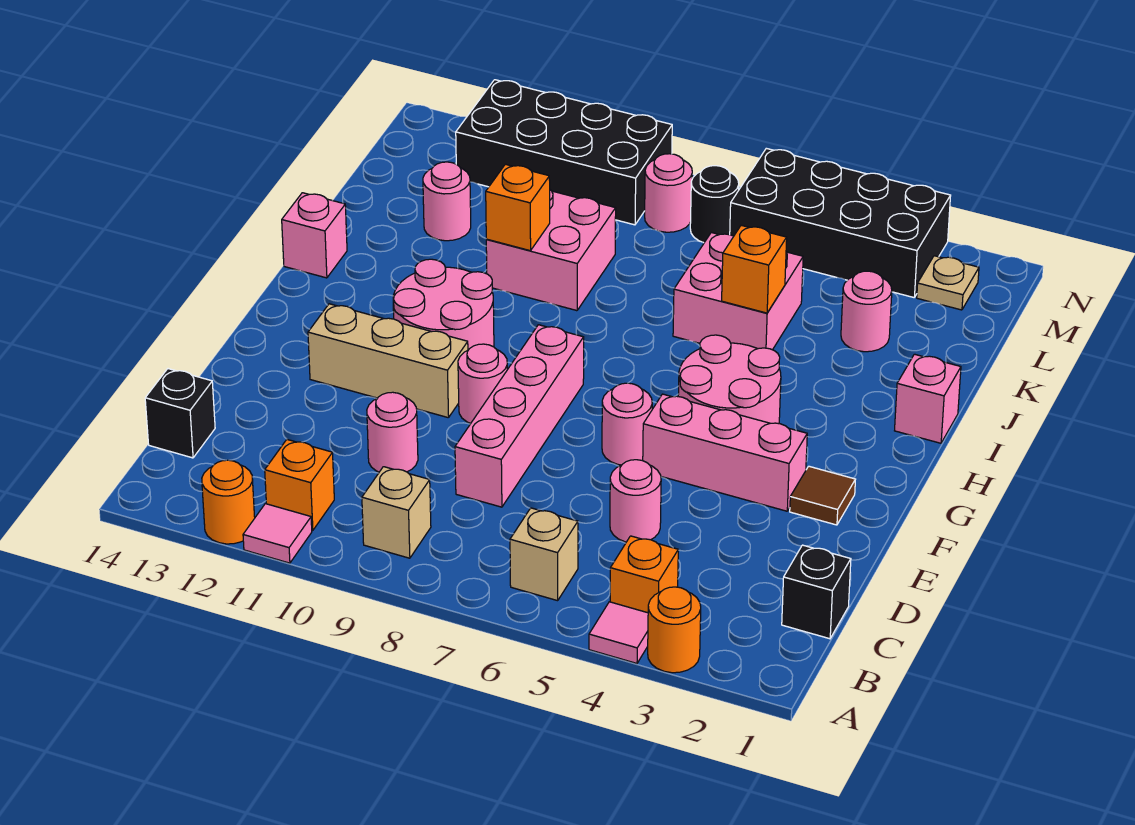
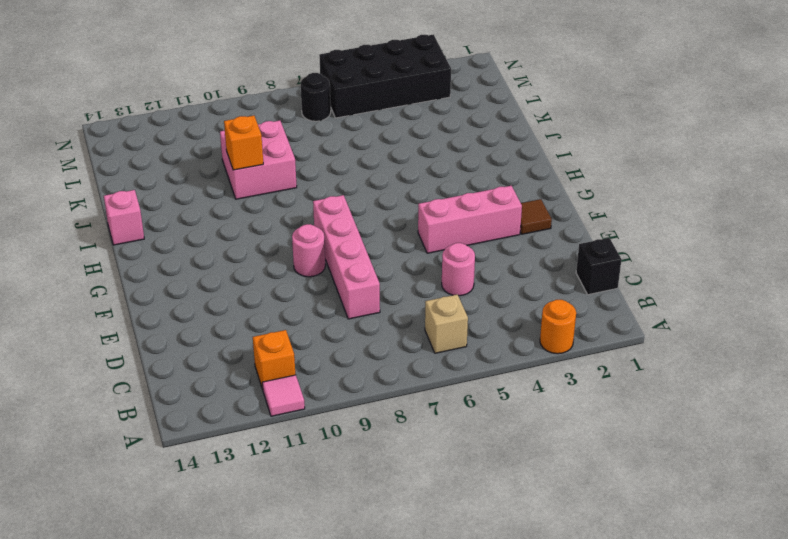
none -> pink tile A4 level 1
none -> orange round brick A12 level 1
none -> orange brick B4 level 1
none -> tan brick B9 level 1

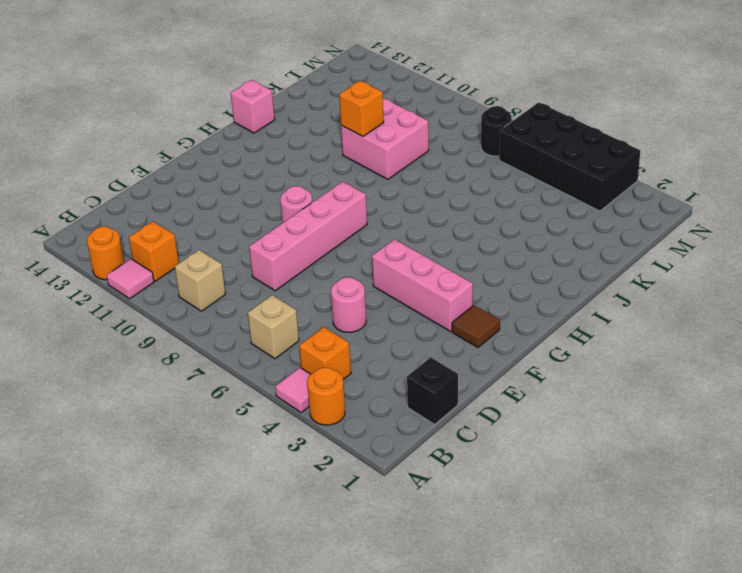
none -> black brick C14 level 1
none -> pink round brick D10 level 1
none -> pink round brick F6 level 1
none -> tan brick F10:F12 level 1

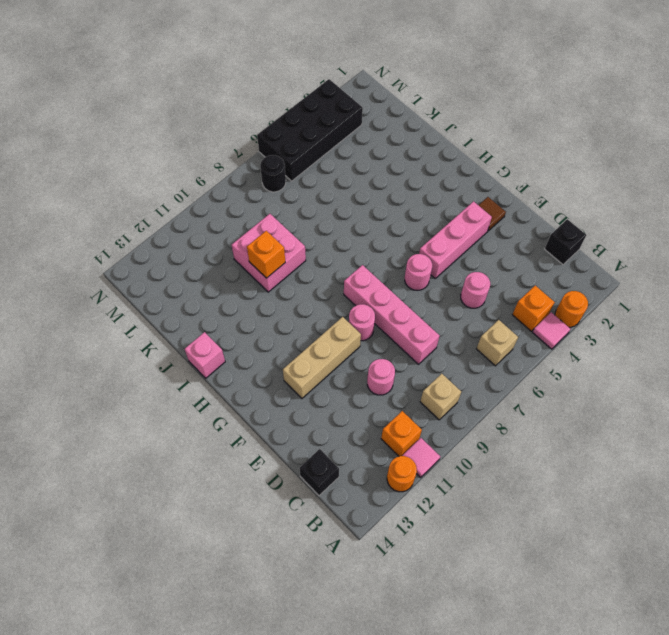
none -> pink round brick G4:H5 level 1
none -> pink round brick G10:H11 level 1
none -> pink brick I1 level 1
none -> pink brick J5:K6 level 1

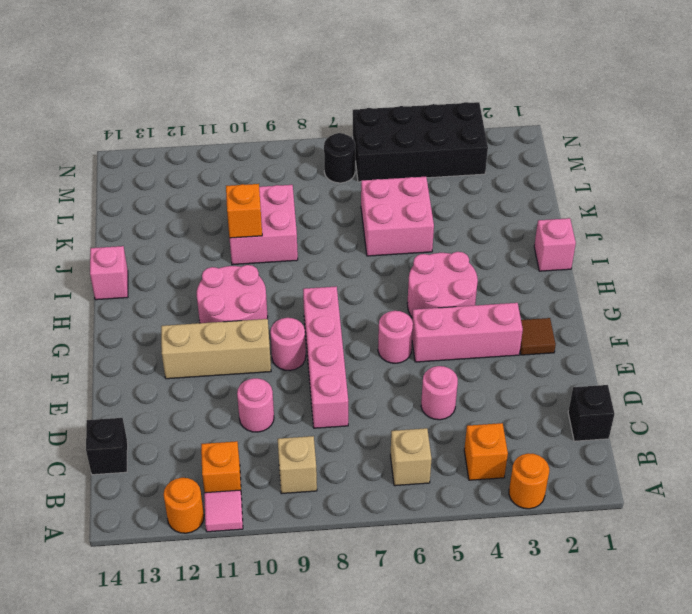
none -> pink tile A4 level 1
none -> pink round brick K3 level 1
none -> pink round brick K12 level 1
none -> tan plate M2 level 1

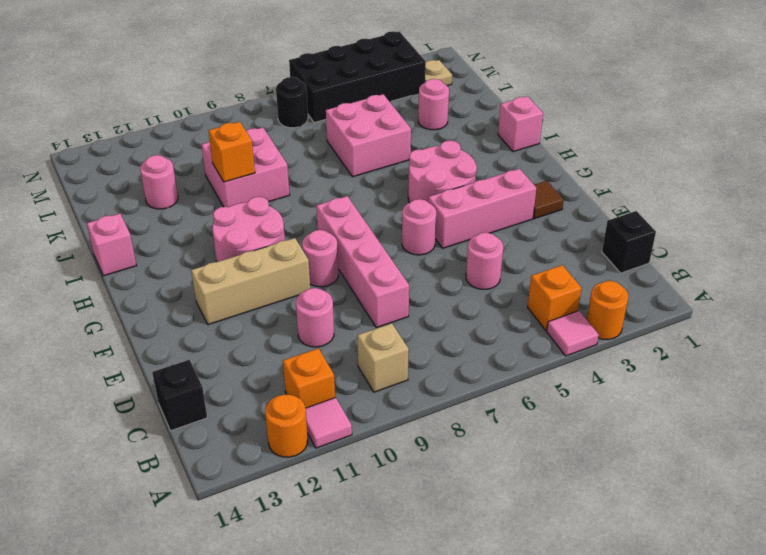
none -> tan brick B6 level 1
none -> pink round brick M8 level 1
none -> black brick M9:N12 level 1
none -> orange brick J5 level 2

